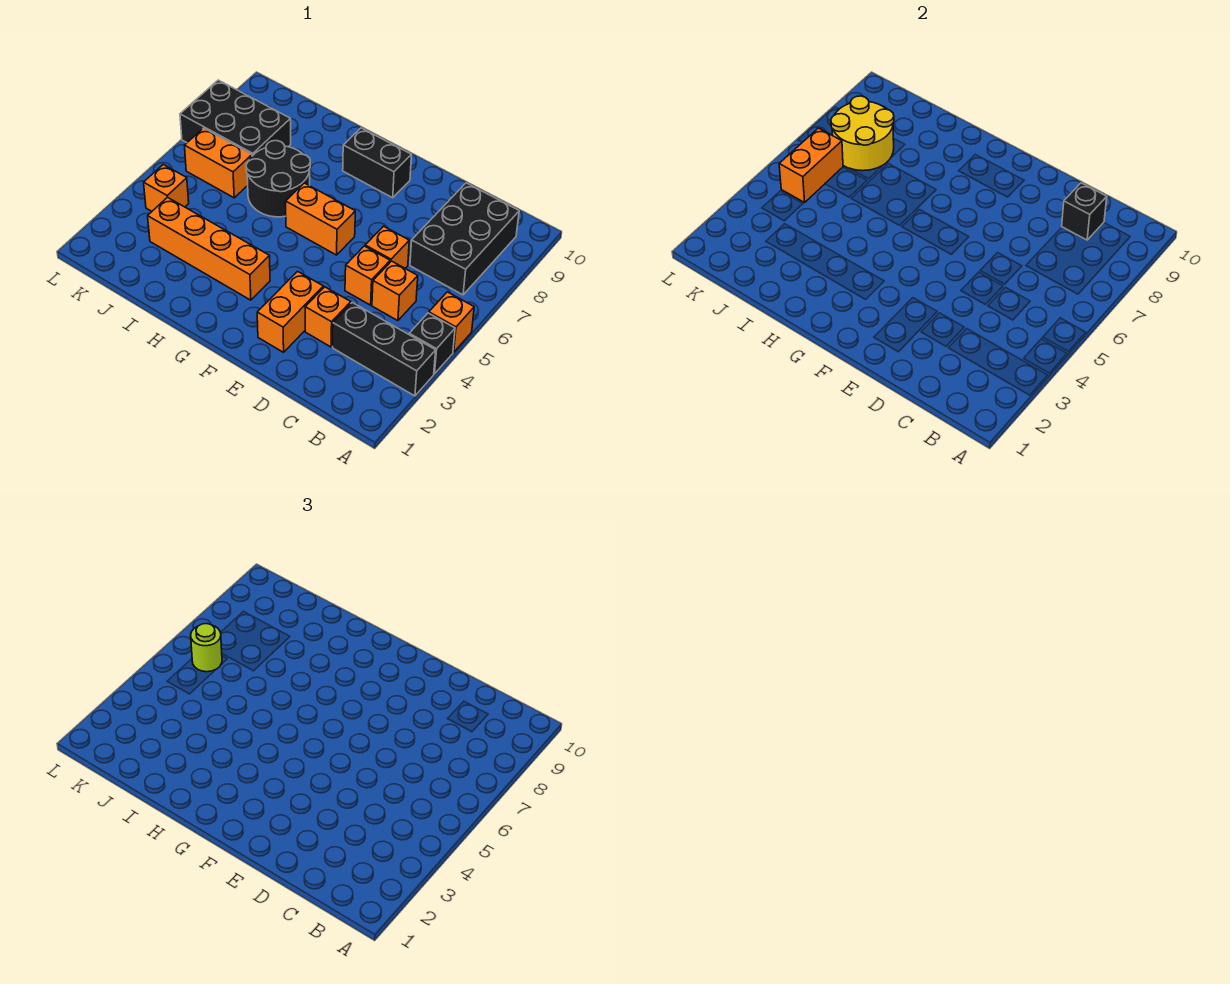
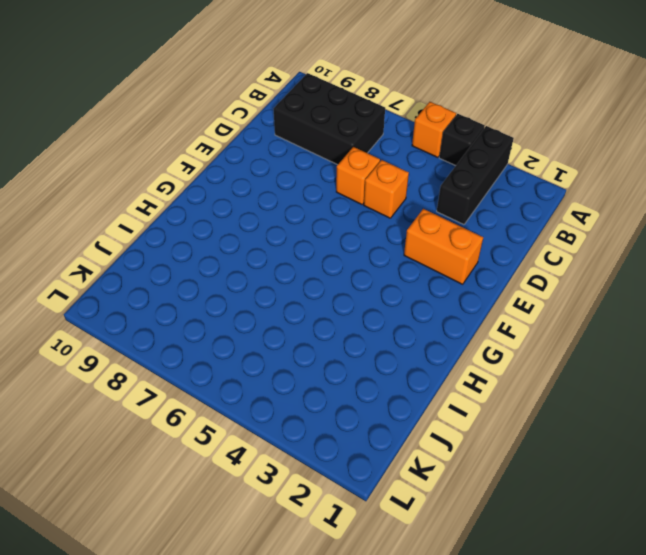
none -> orange brick C5 level 1
none -> orange brick D3 level 1
none -> orange brick F6:G6 level 1

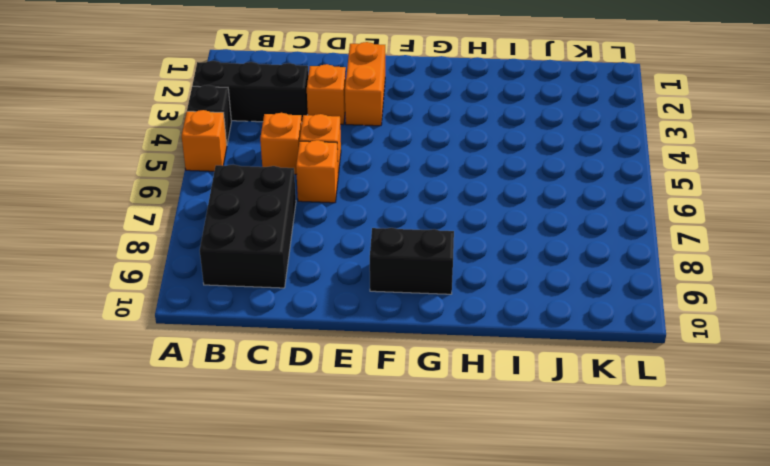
none -> orange brick F6:G6 level 1
none -> orange brick G3:J3 level 1
none -> black round brick H6:I7 level 1

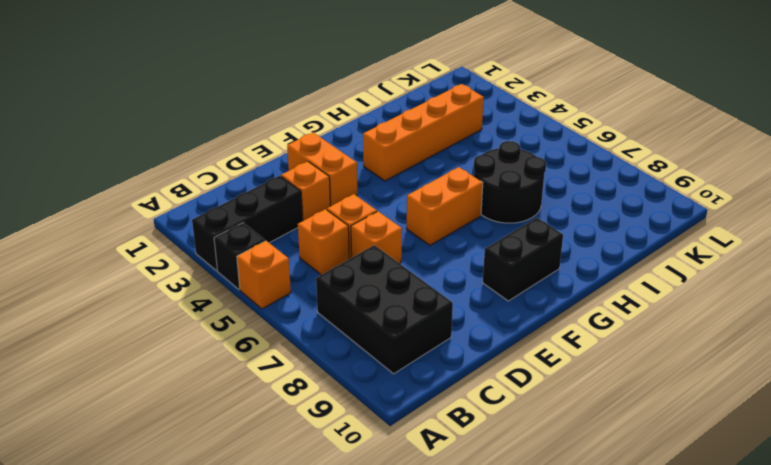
none -> orange brick J6:K6 level 1
none -> black brick J7:L8 level 1
none -> orange brick K4 level 1

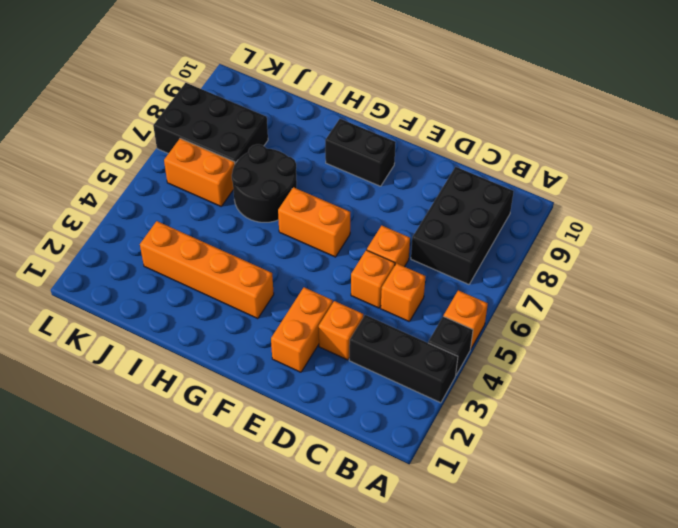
none -> orange brick K4 level 1
none -> black brick C9 level 2
none -> yellow round brick J7:K8 level 2

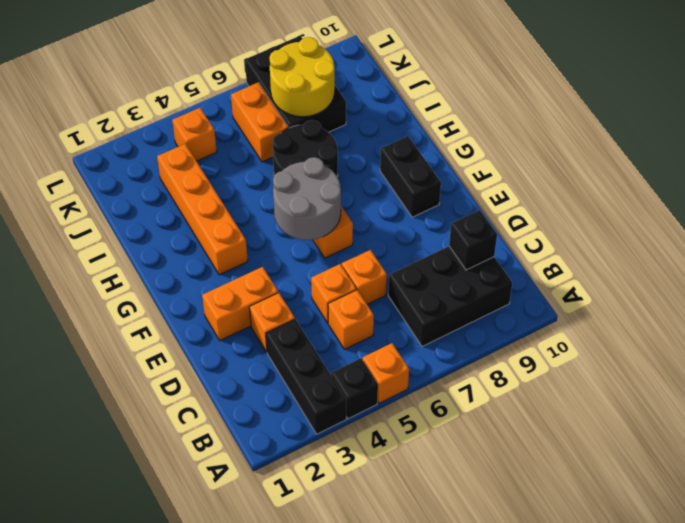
grey round brick F5:G6 level 2 -> none
none -> orange brick K5:K6 level 2
none -> lime round brick K6 level 3

